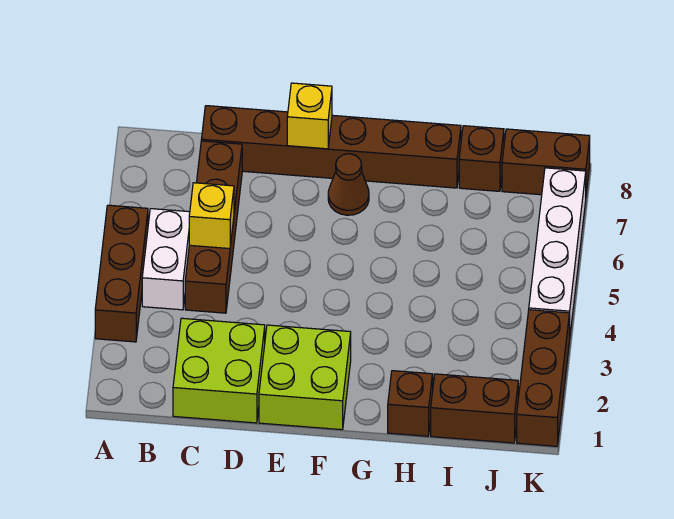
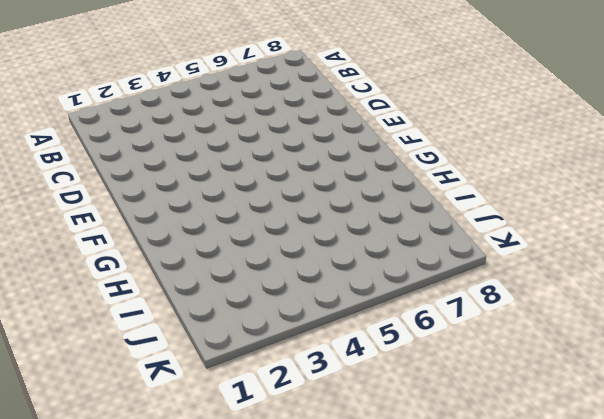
none -> brown brick A3:A5 level 1
none -> white brick B4:B5 level 1
none -> lime brick C1:D2 level 1

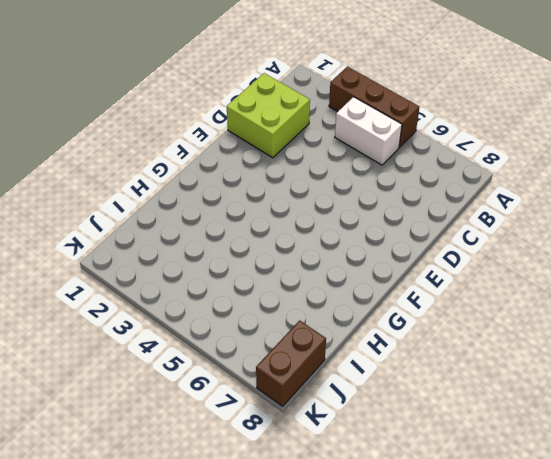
none -> brown brick C4:C7 level 1
none -> brown brick C8:H8 level 1
none -> lime brick E1:F2 level 1

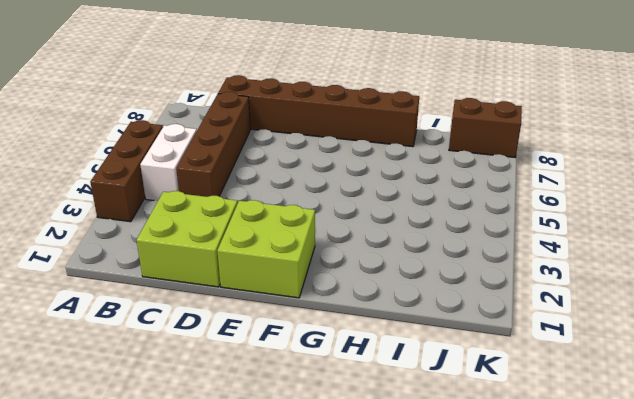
none -> brown cone F7 level 1
none -> brown brick H1 level 1
none -> brown brick I1:J1 level 1

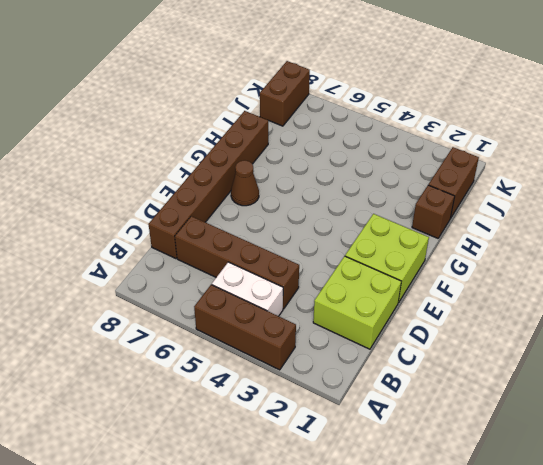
none -> brown brick I8 level 1
none -> brown brick K1:K3 level 1
none -> white brick K4:K7 level 1

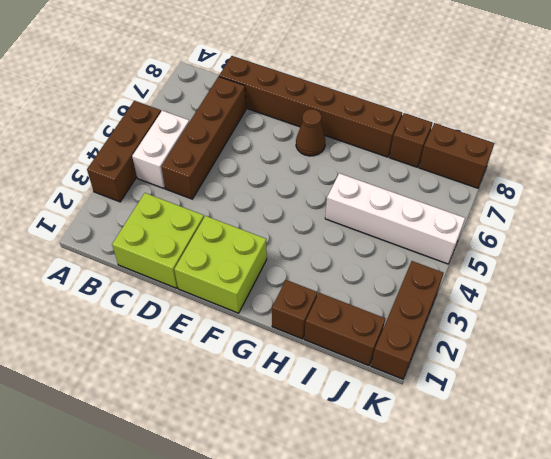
white brick H5:K5 level 1 -> white brick K4:K7 level 1
none -> yellow brick C5 level 2
none -> yellow brick E8 level 2

